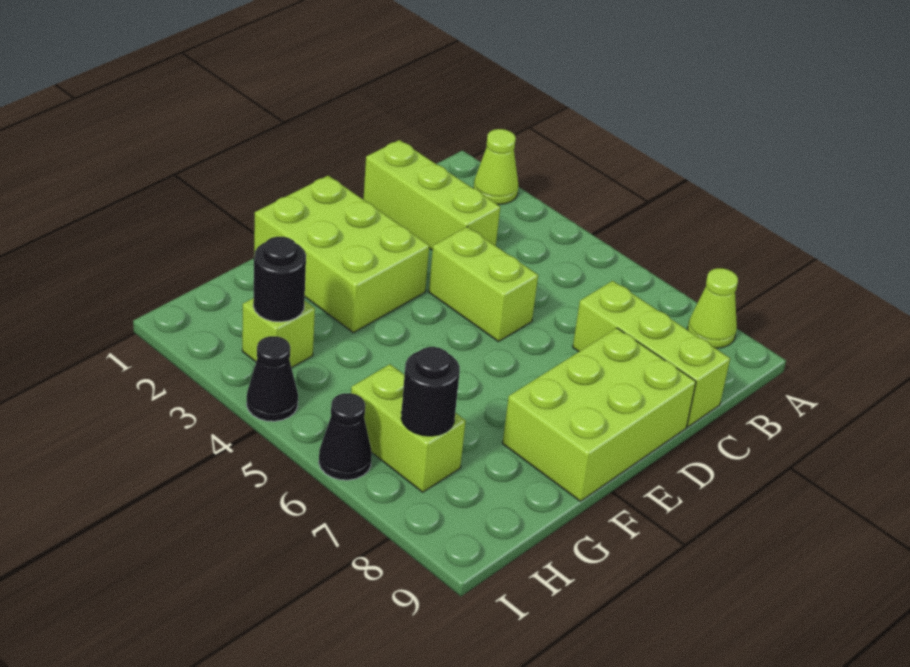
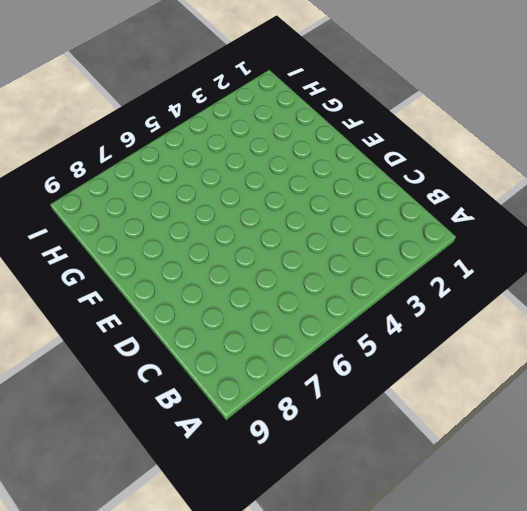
none -> lime cone A2 level 1
none -> lime cone A8 level 1
none -> lime brick C1:C3 level 1

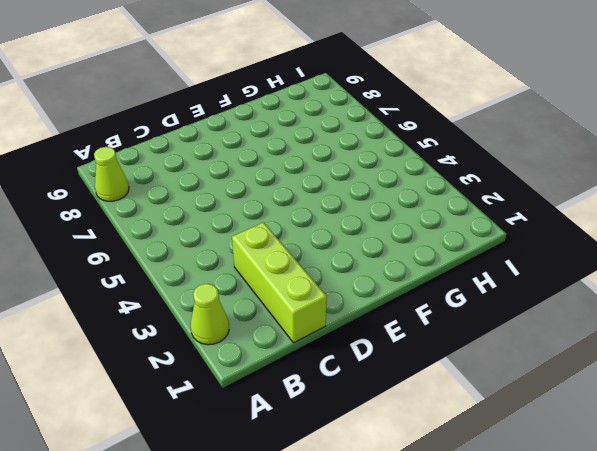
none -> lime brick C7:C9 level 1
none -> lime brick D4:D5 level 1
none -> lime brick D8:F9 level 1

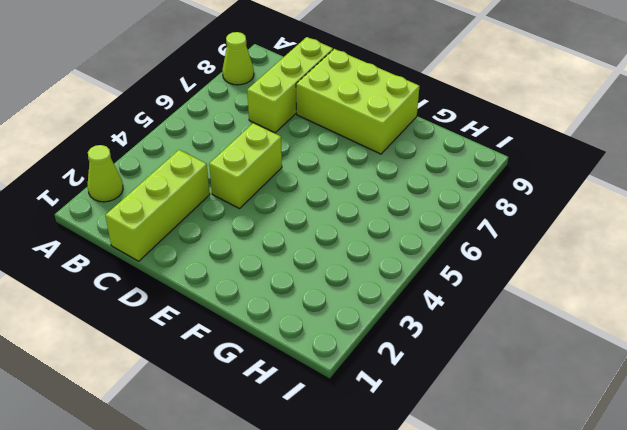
none -> lime brick E1:F3 level 1
none -> lime brick H3 level 1
none -> lime brick H6:H7 level 1

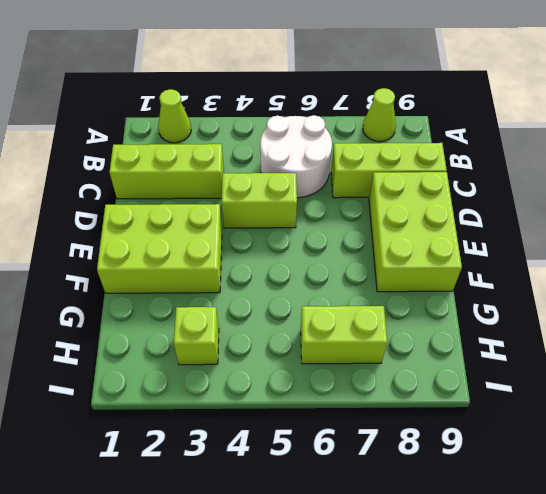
white round brick B5:C6 level 1 -> none
none -> black cone I4 level 1
none -> black cone I6 level 1
none -> black round brick H3 level 2

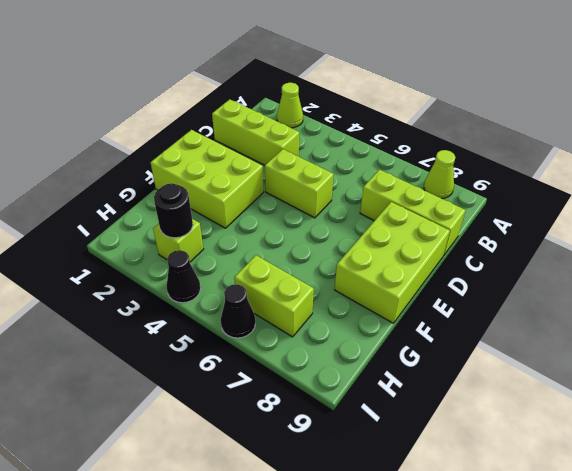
none -> black round brick H7 level 2

